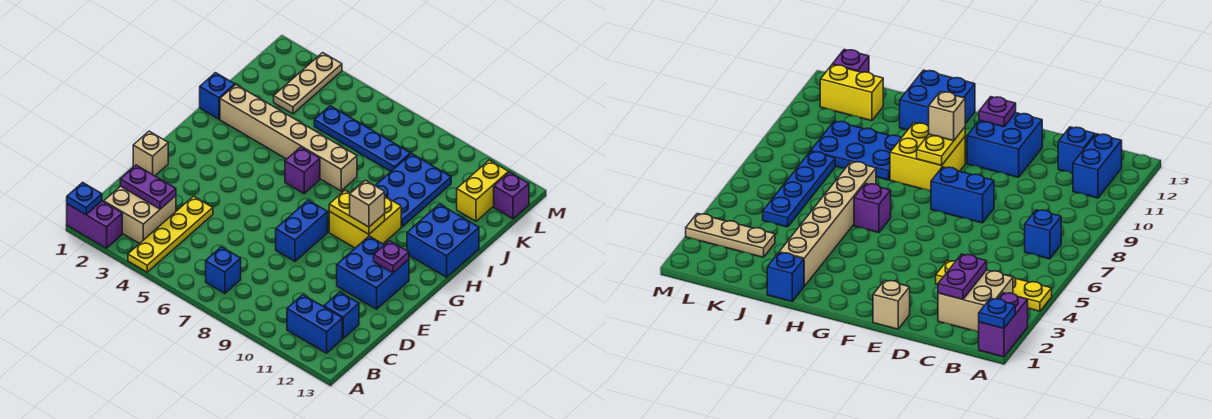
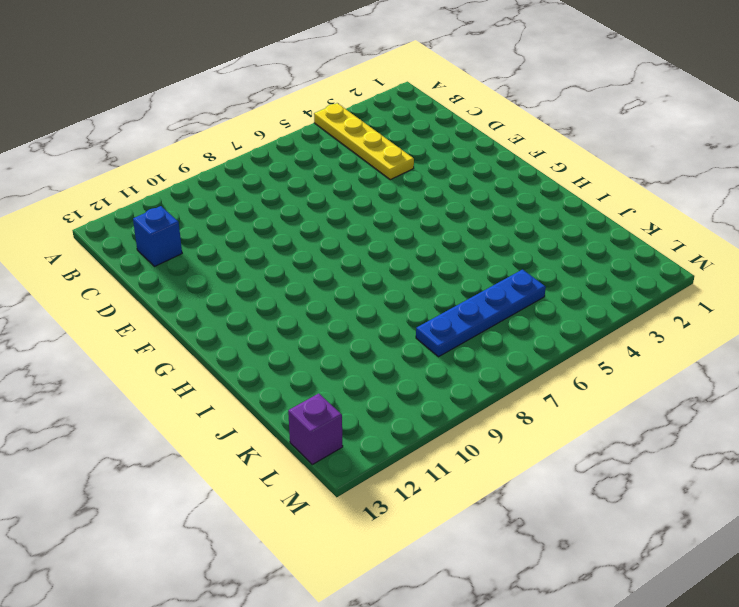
none -> purple brick A1:A2 level 1
none -> tan brick B2:C3 level 1
none -> blue brick B7 level 1

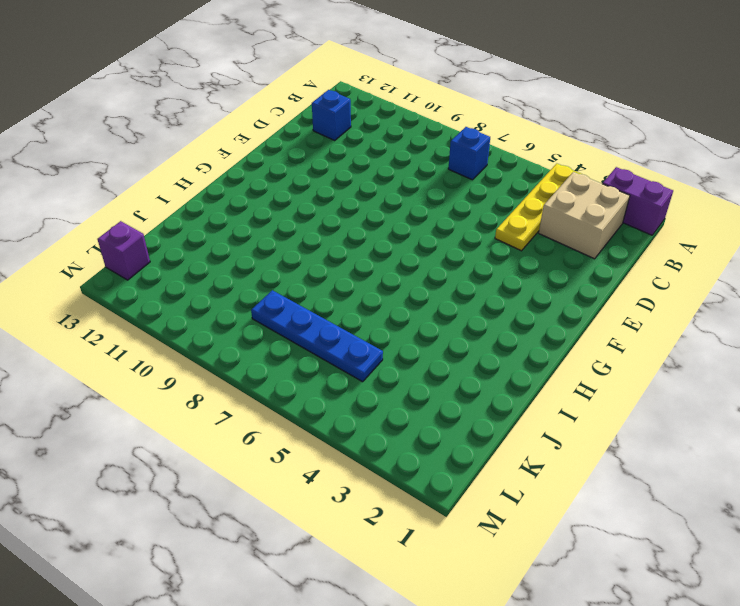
none -> blue brick B11:B12 level 1
none -> tan brick E1 level 1
none -> blue brick E8:F8 level 1

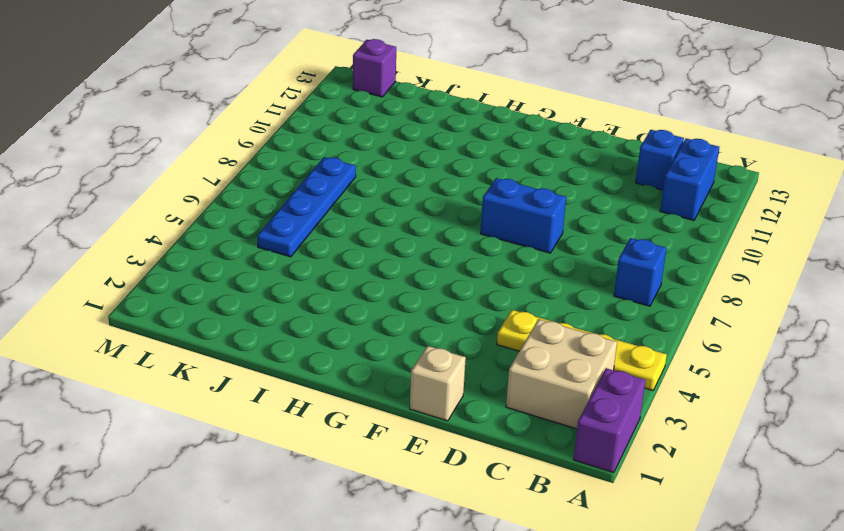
none -> blue brick E11:F12 level 1
none -> yellow brick G9:H10 level 1
none -> purple brick H6 level 1

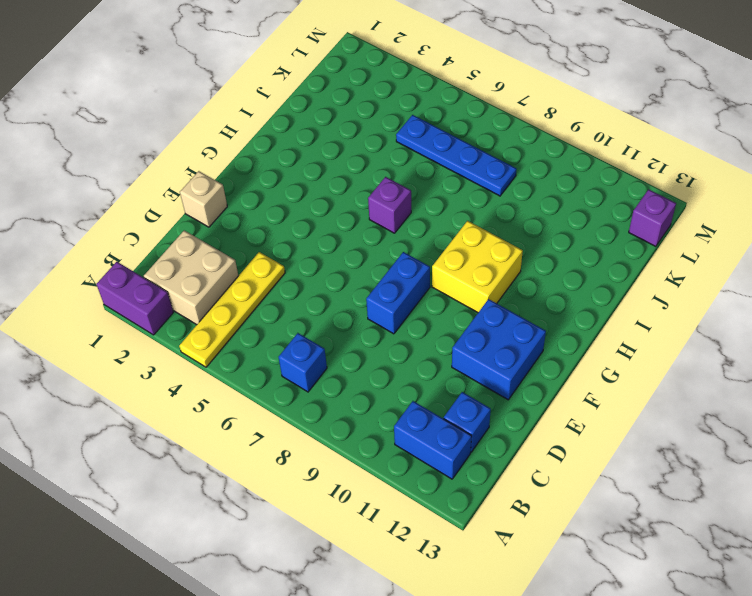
none -> blue brick H12:I13 level 1
none -> blue brick I1 level 1
none -> tan brick I2:I7 level 1

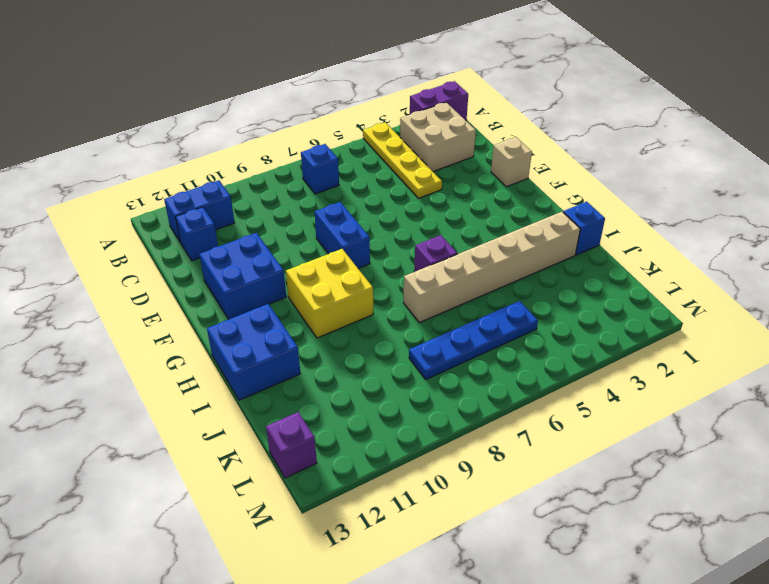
none -> blue plate I9:K10 level 1
none -> tan plate K3:M3 level 1
none -> yellow brick K12:L12 level 1

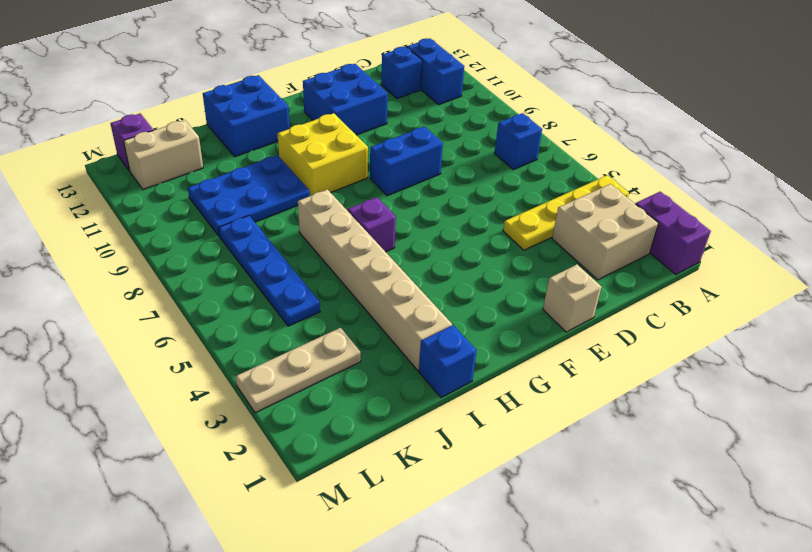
tan brick K12:L12 level 1 -> yellow brick K12:L12 level 1
none -> blue plate A1 level 2
none -> purple plate C2:C3 level 2
none -> purple plate F12 level 2

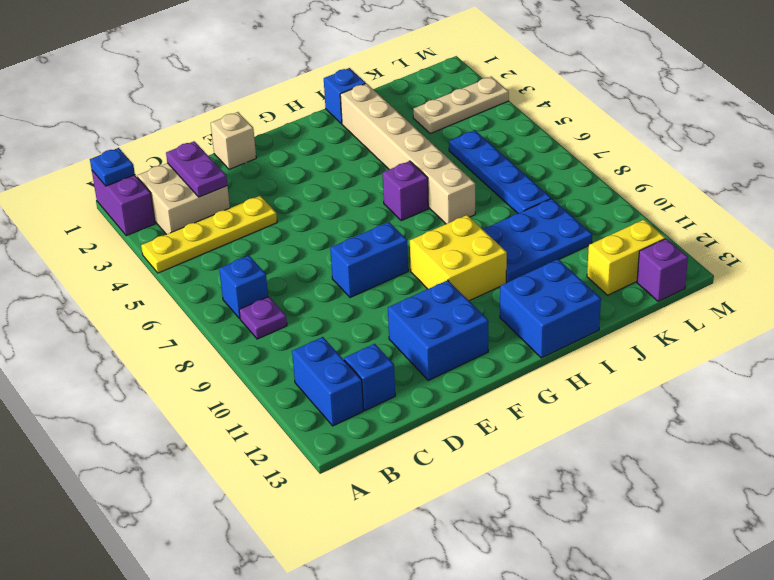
purple plate B8 level 1 -> purple plate F12 level 2
none -> yellow plate G9:G10 level 2
none -> tan brick G10 level 3

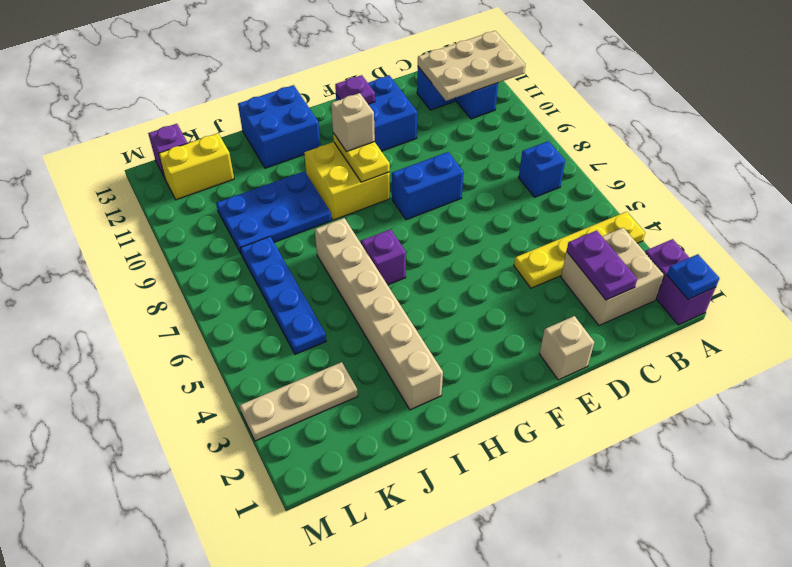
tan plate A11:C12 level 2 -> none
none -> blue brick I1 level 1

